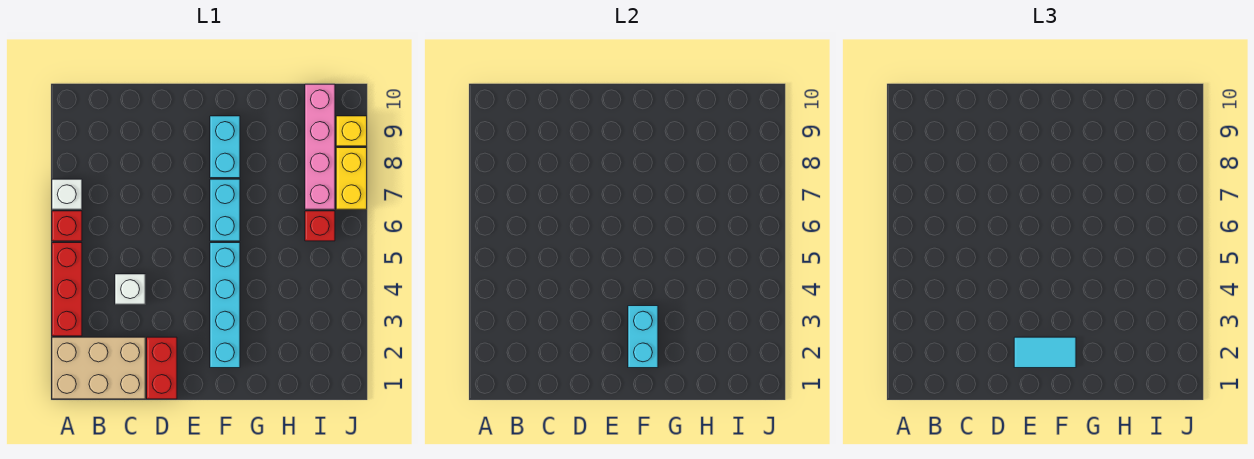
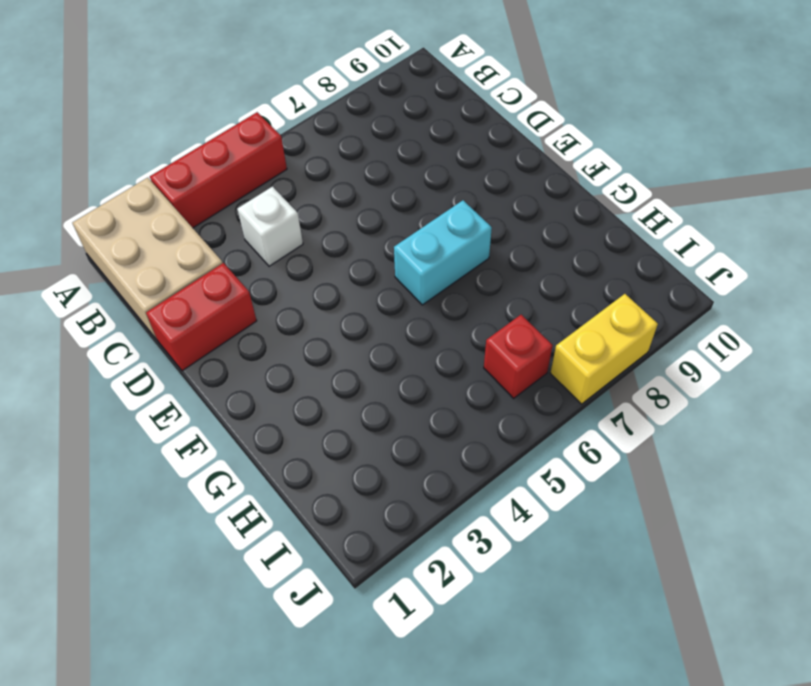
none -> red brick A6 level 1
none -> white brick A7 level 1
none -> cyan brick F2:F5 level 1

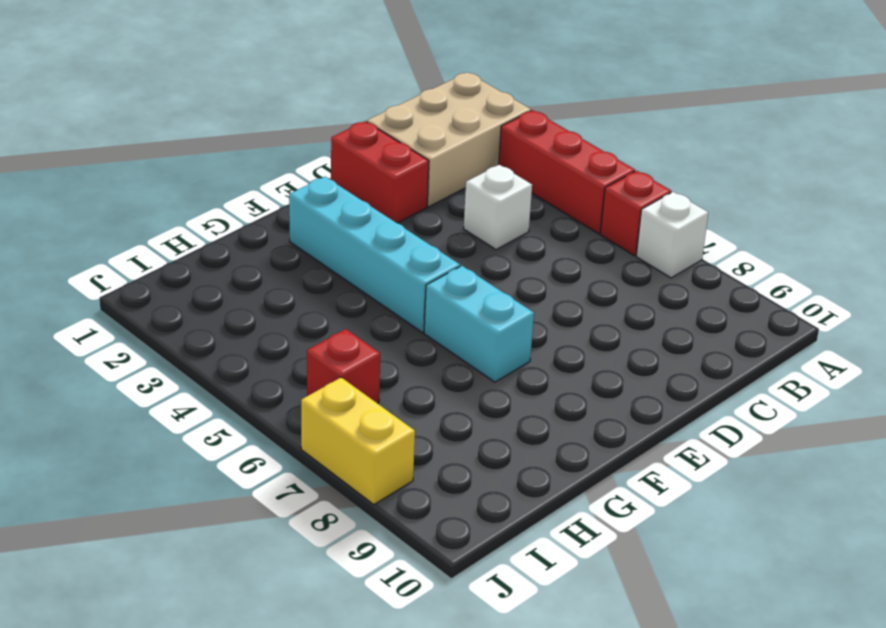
none -> cyan brick F8:F9 level 1
none -> pink brick I7:I10 level 1
none -> yellow brick J9 level 1

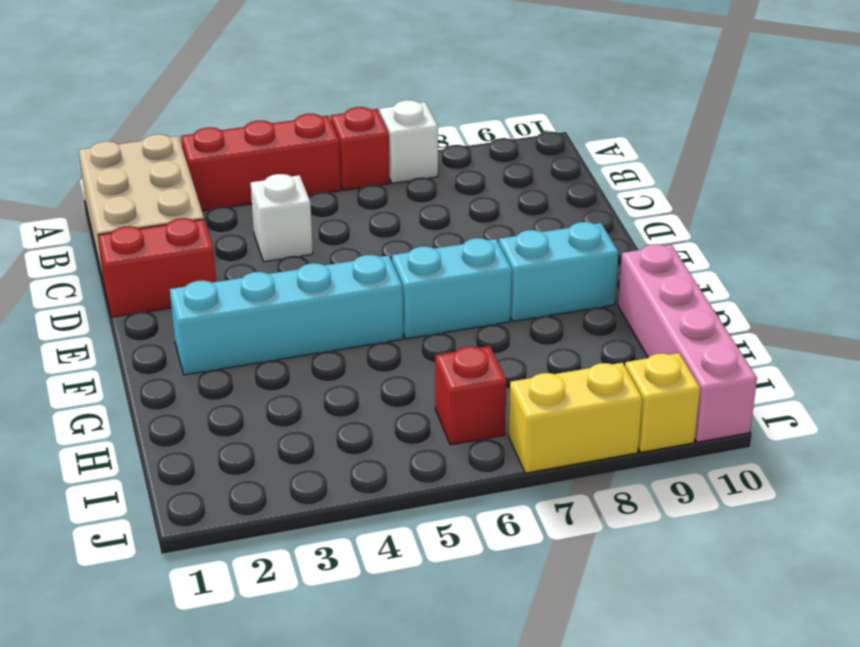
pink brick G10:J10 level 1 -> pink brick I7:I10 level 1
none -> cyan brick F2:F3 level 2
none -> cyan tile E2:F2 level 3

